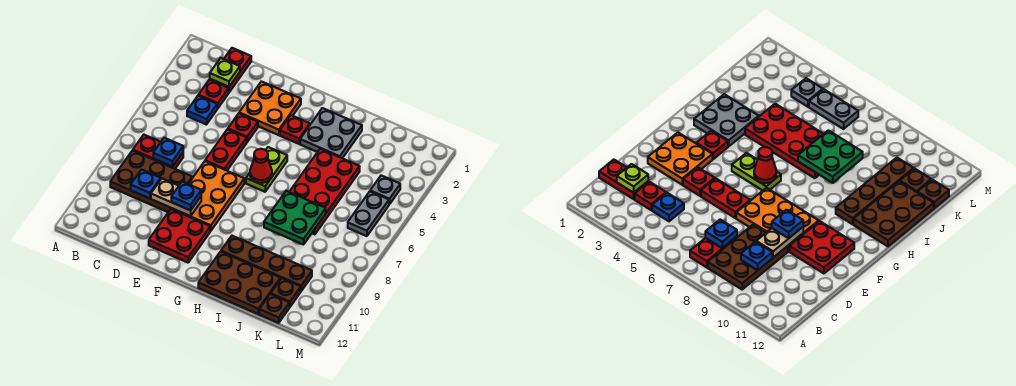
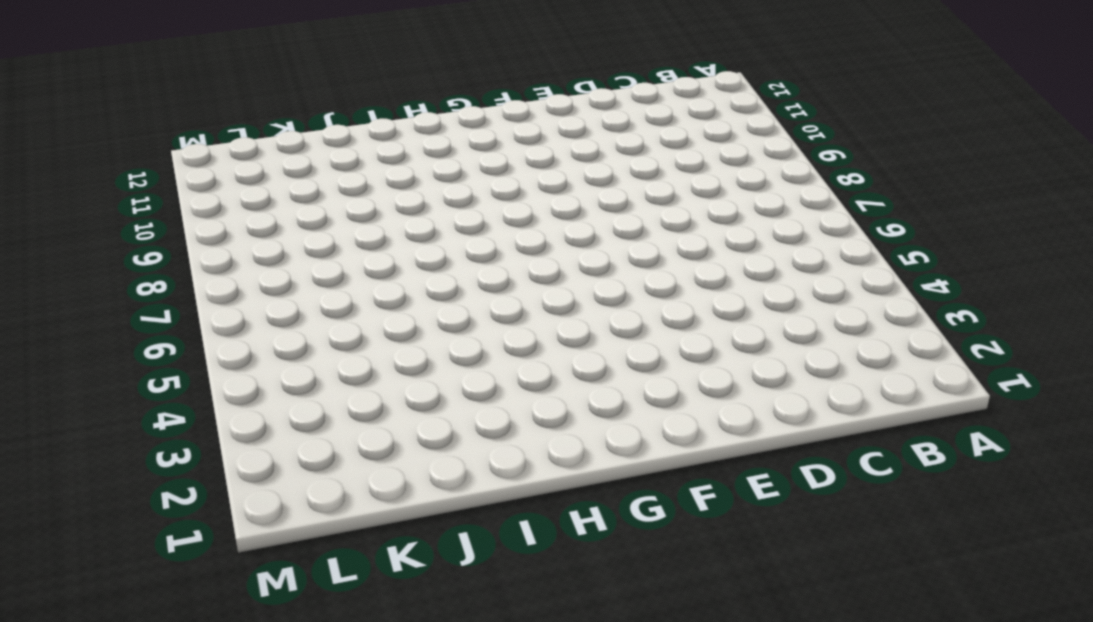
none -> red plate B7:C7 level 1
none -> brown plate B8:D9 level 1
none -> red plate C1:C2 level 1

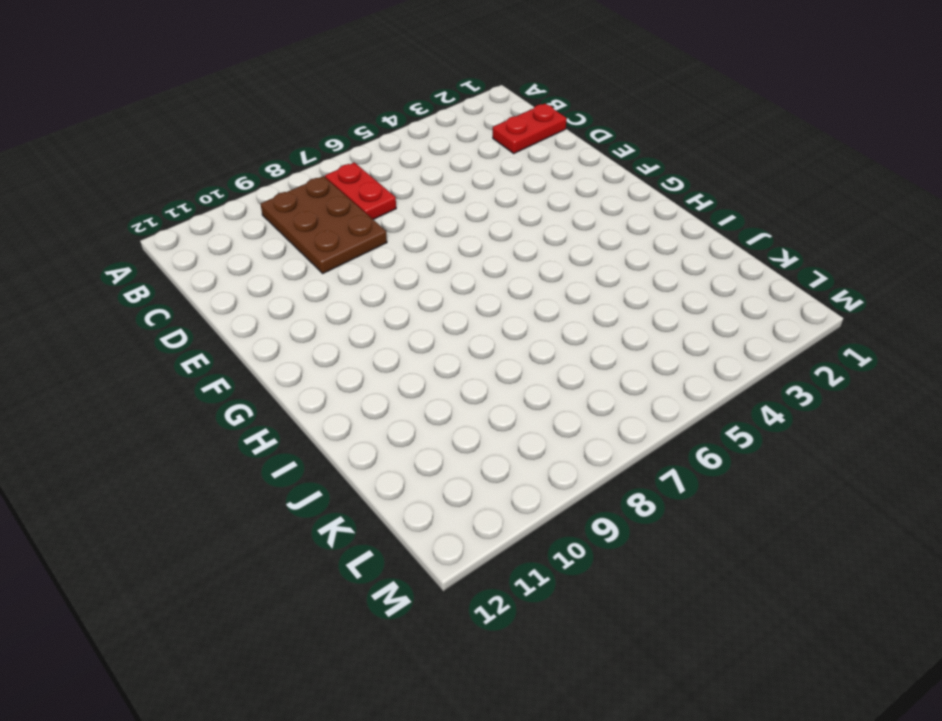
none -> red plate C3 level 1
none -> blue plate C4 level 1
none -> orange plate E2:F3 level 1

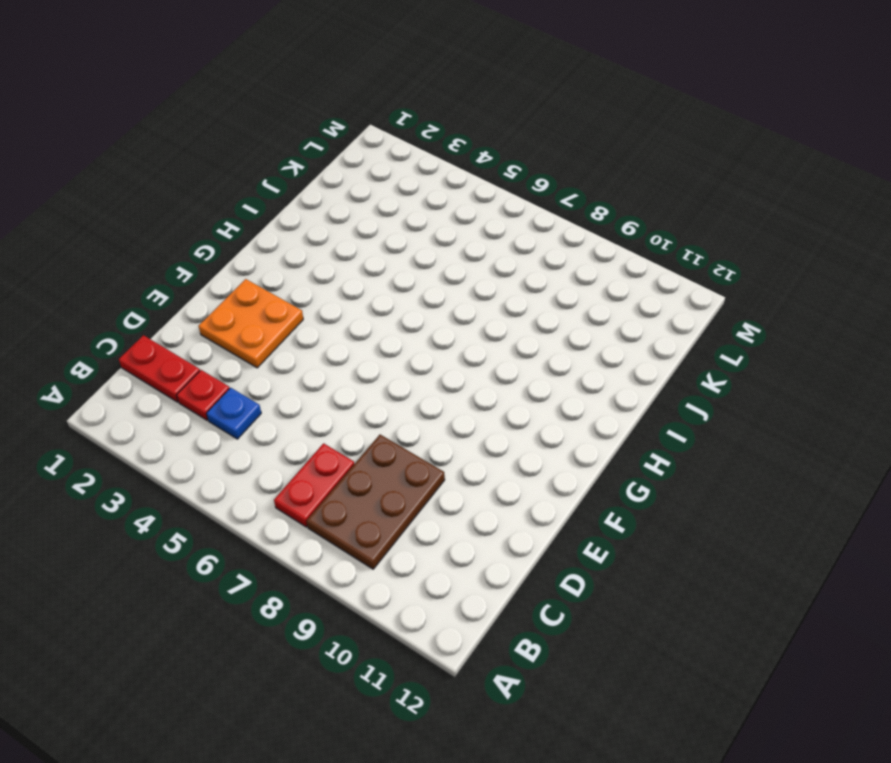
none -> red plate E4 level 1
none -> red plate E5:E6 level 1
none -> orange plate E7:F9 level 1

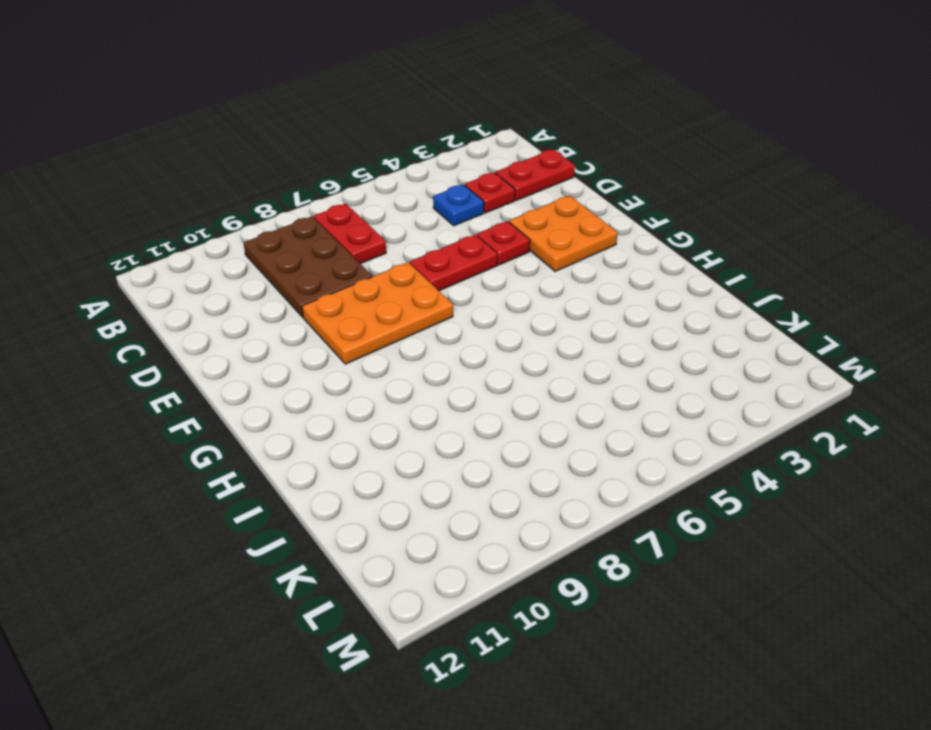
none -> red plate E10:F11 level 1
none -> red plate G3 level 1
none -> lime plate G5:G6 level 1

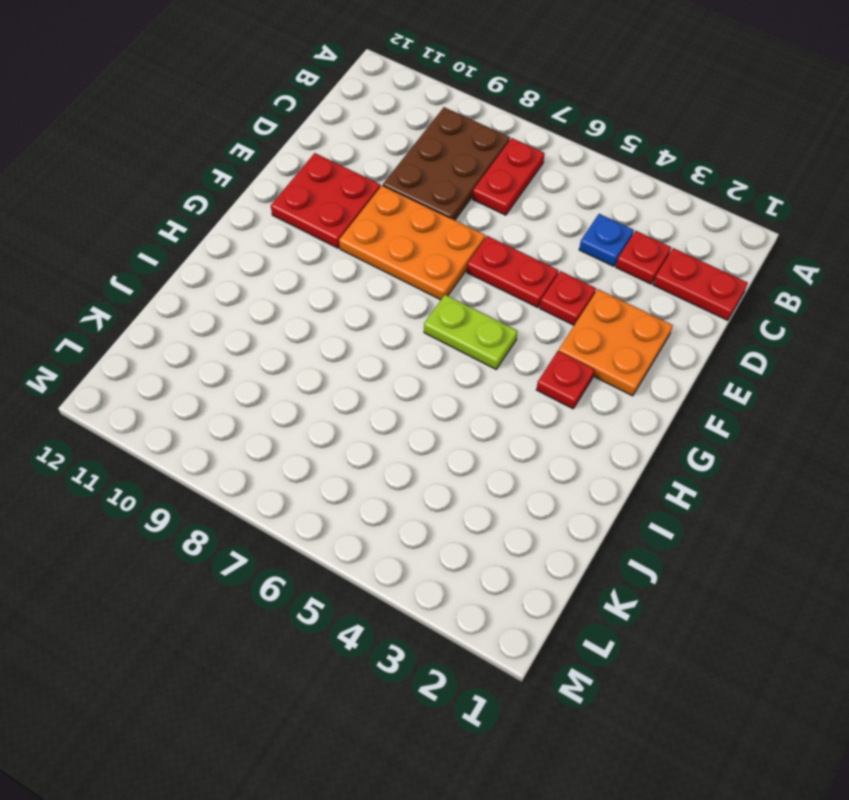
none -> grey plate H2:I3 level 1
none -> brown plate H10:K10 level 1
none -> brown plate H11:J12 level 1

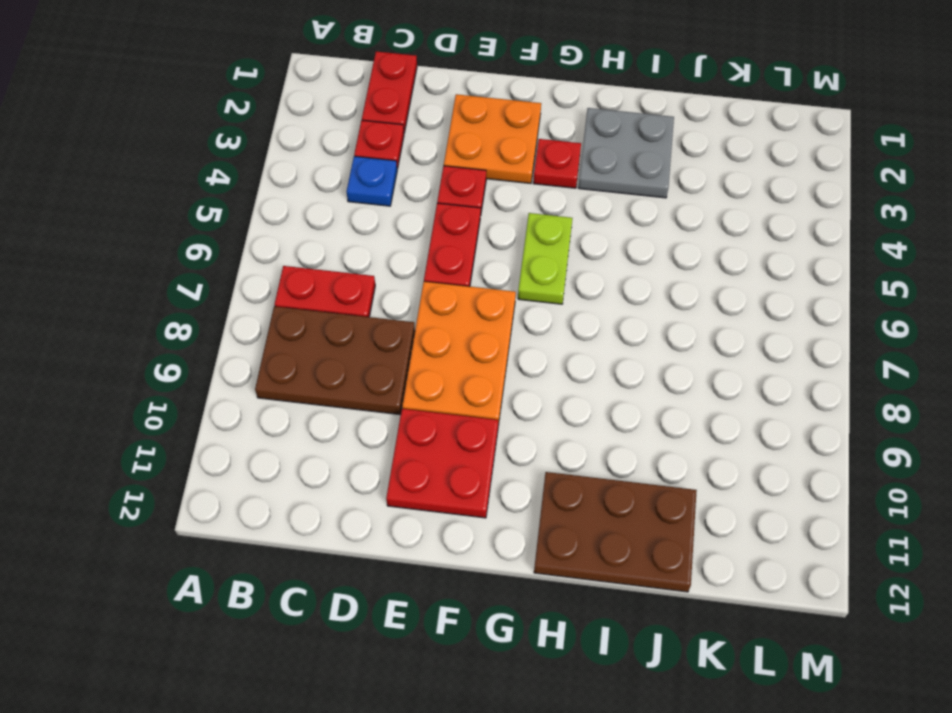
none -> brown plate H10:K10 level 1
none -> red plate I4:J7 level 1
none -> brown plate K11 level 1

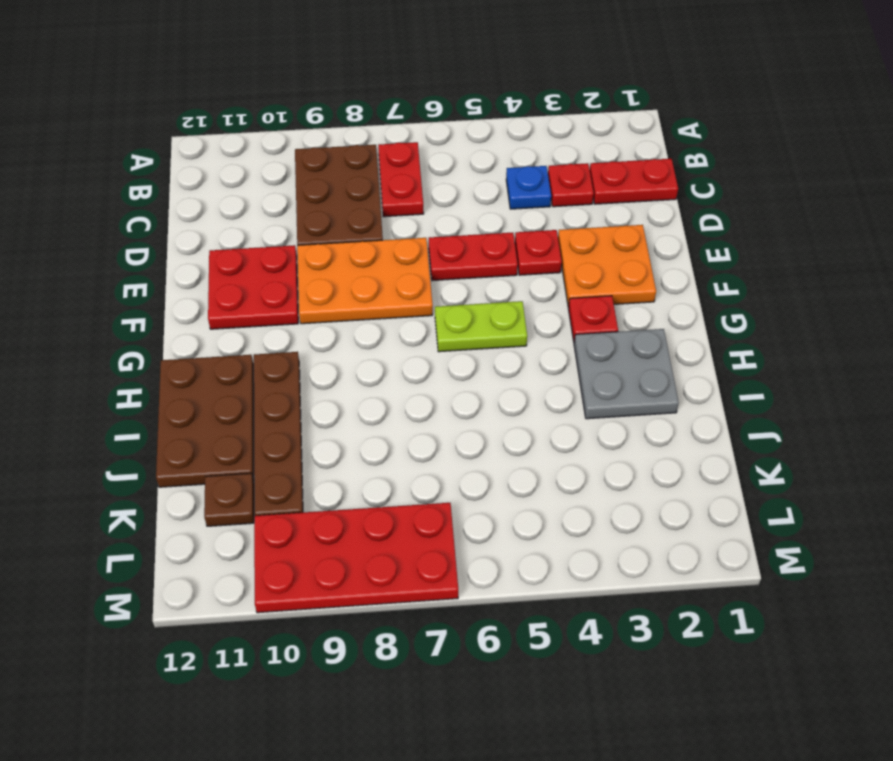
red plate L7:M10 level 1 -> red plate I4:J7 level 1
none -> brown plate K12 level 1
none -> grey plate L4 level 1
none -> grey plate L5:L6 level 1

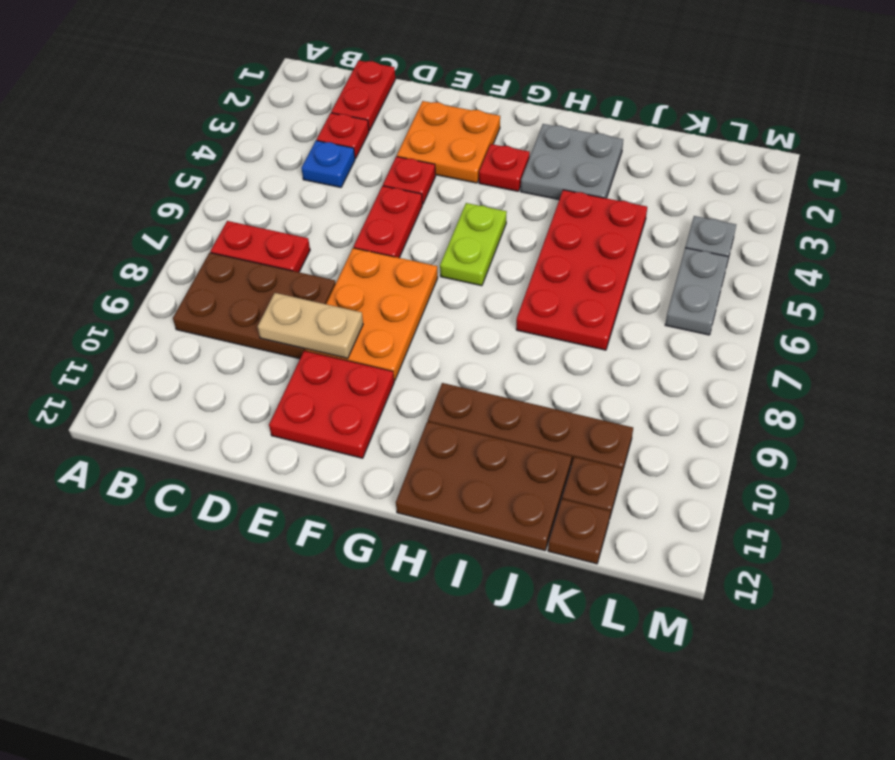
none -> lime plate C2 level 2
none -> blue plate C7 level 2
none -> blue plate C9 level 2

